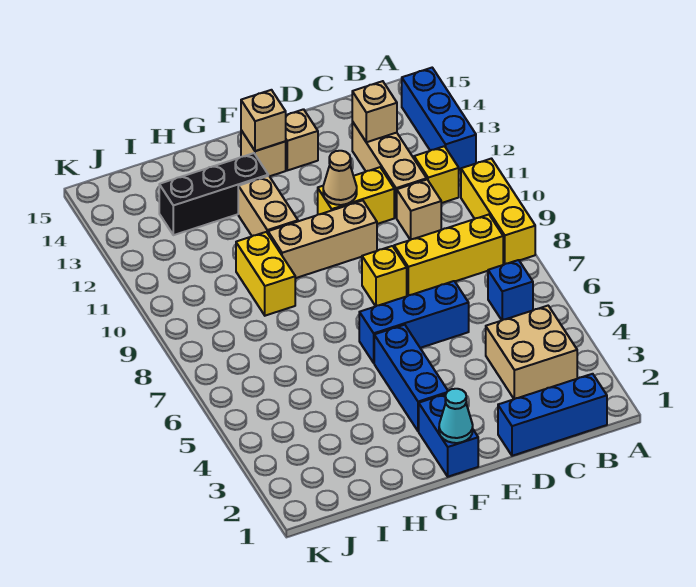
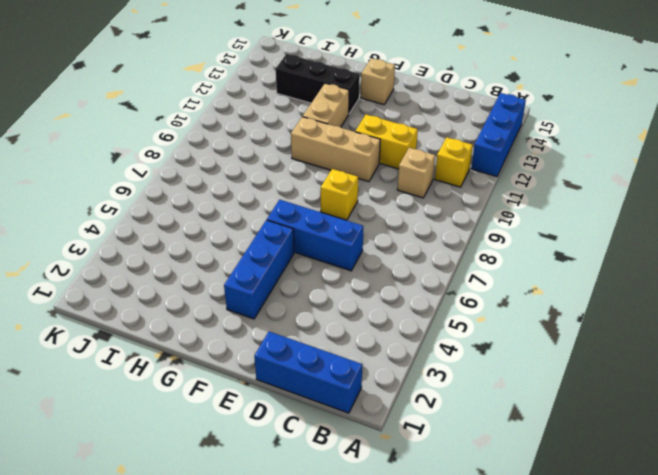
none -> yellow brick A8:A10 level 1
none -> tan brick B3:C4 level 1
none -> blue brick B6 level 1

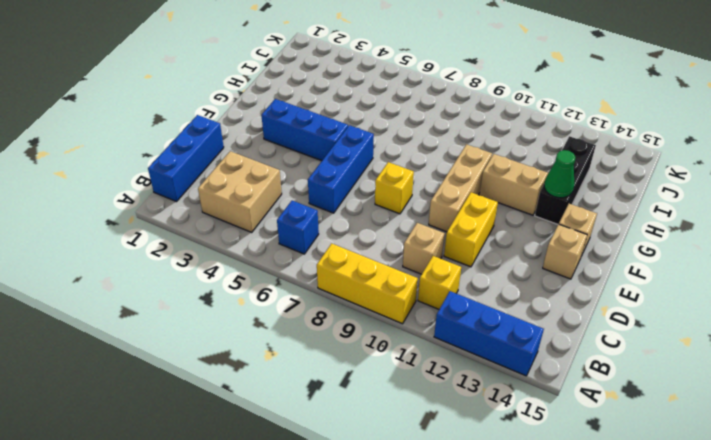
green cone G13 level 2 -> none
none -> yellow brick B8:D8 level 1
none -> tan brick C11:C13 level 1
none -> blue brick F1:F2 level 1

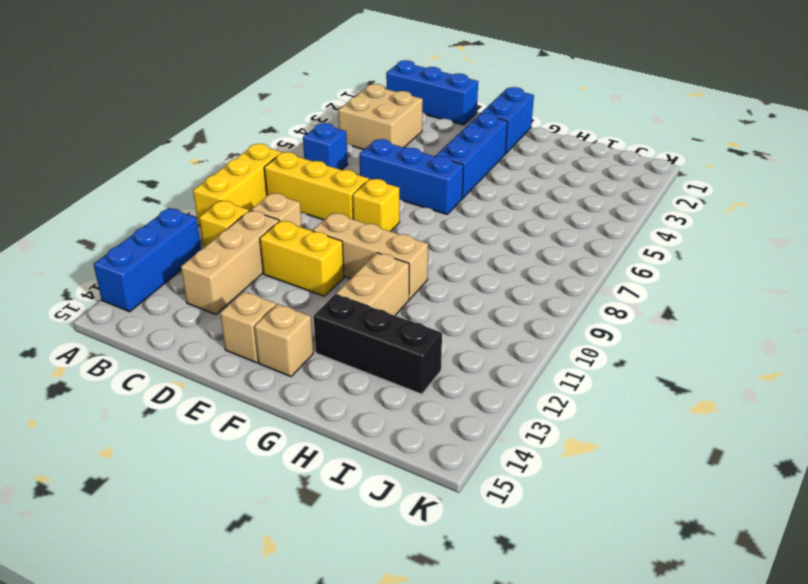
none -> yellow brick H9:H10 level 1
none -> tan brick C13 level 2
none -> tan cone E11 level 2

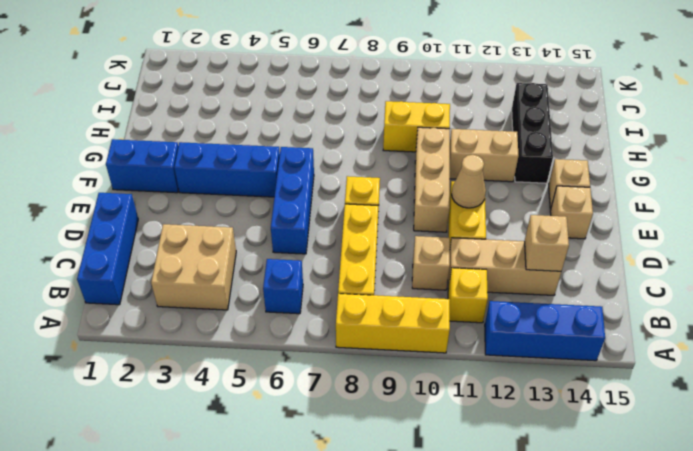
none -> cyan cone F1 level 2
none -> tan brick F14 level 2

